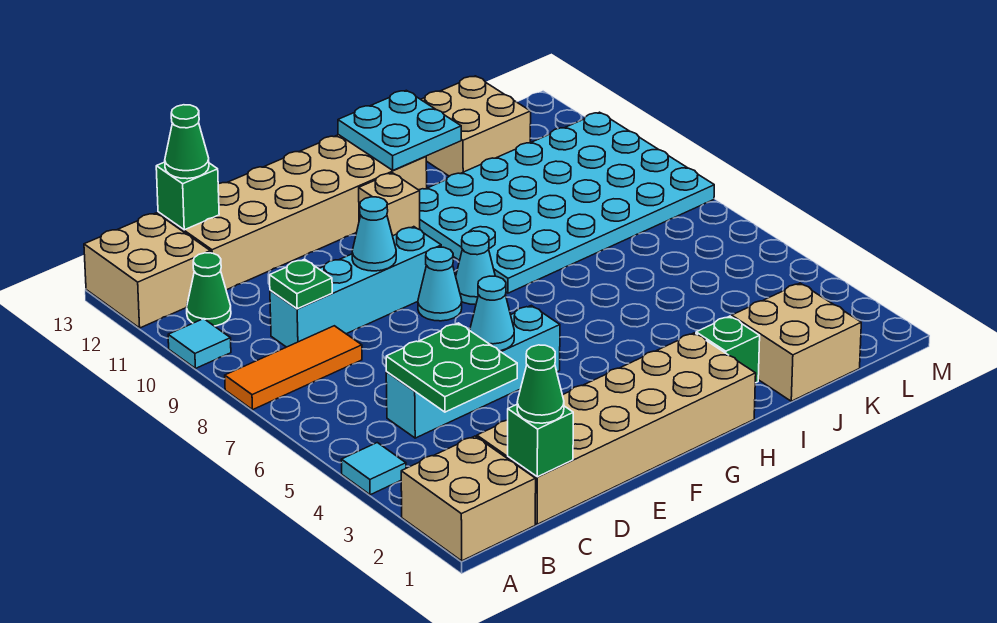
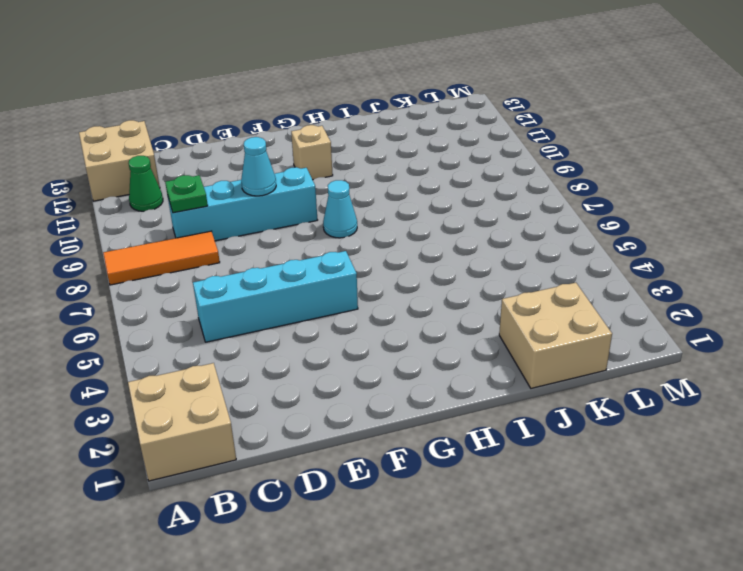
none -> cyan tile A4 level 1
none -> cyan tile A10 level 1
none -> tan brick C1:H2 level 1

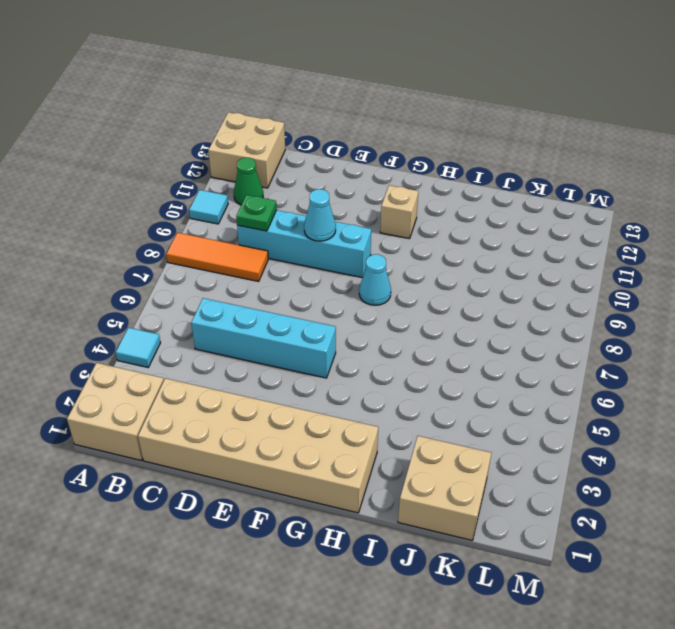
none -> tan brick C12:H13 level 1
none -> cyan cone F8 level 1
none -> cyan plate H8:M11 level 1

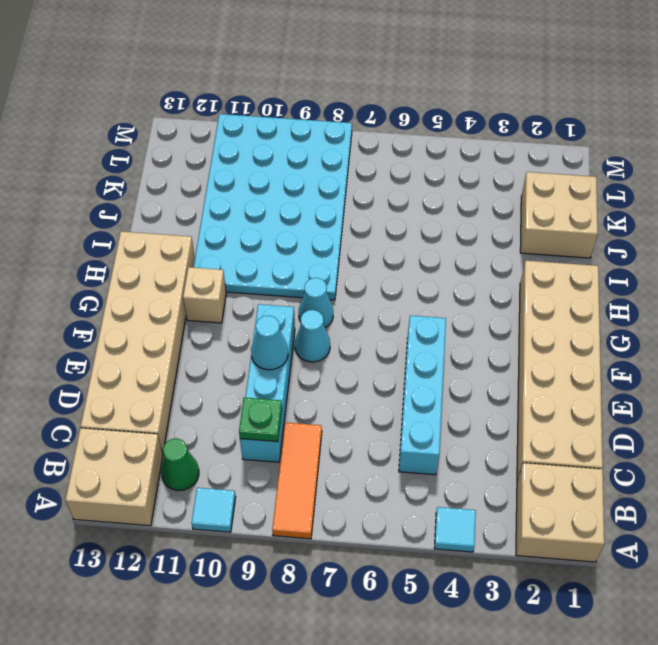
none -> green brick I2 level 1
none -> tan brick J12:K13 level 1
none -> green brick C1 level 2

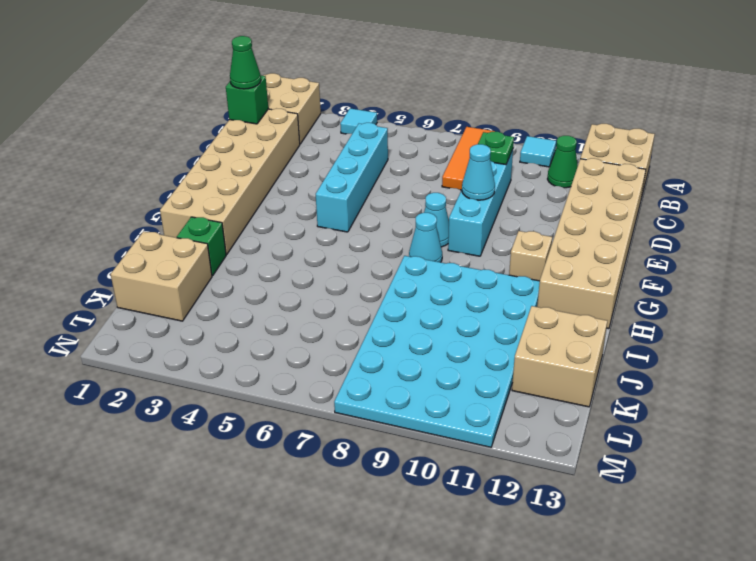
none -> green plate C4:D5 level 2
none -> green brick C13 level 2
none -> cyan cone E5 level 2

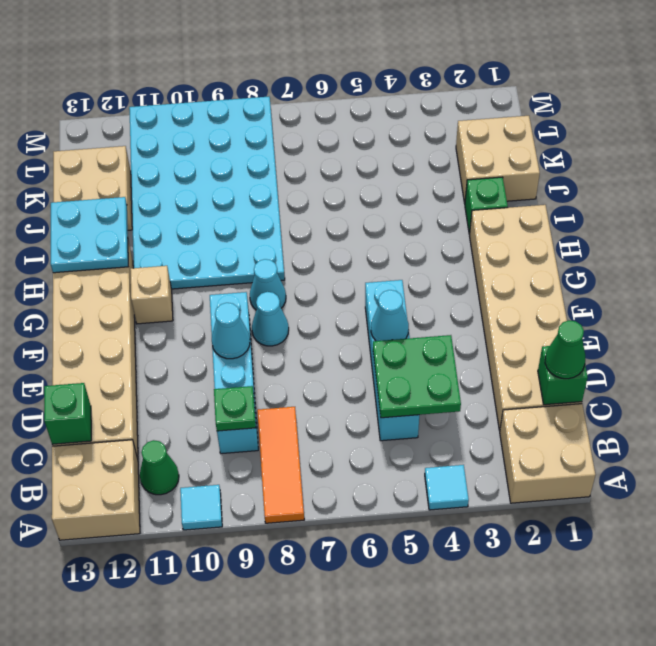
none -> green cone C13 level 3

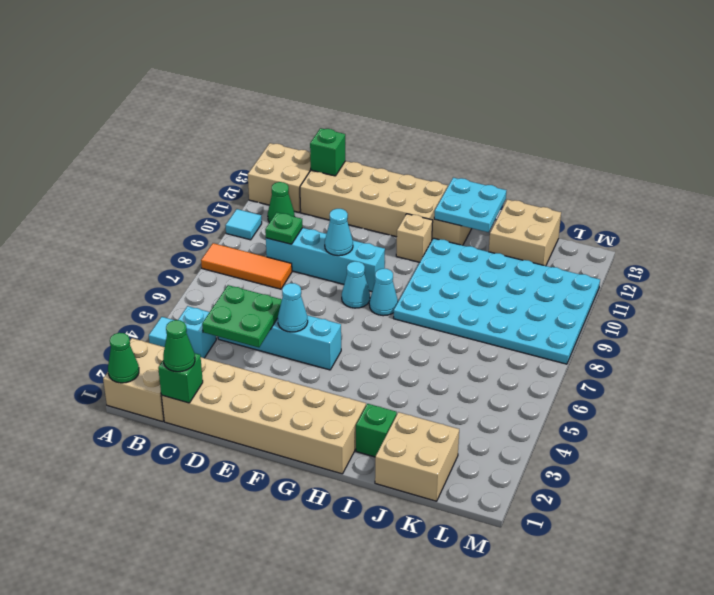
green cone A1 level 2 -> green cone C13 level 3
cyan brick B4 level 1 -> none

